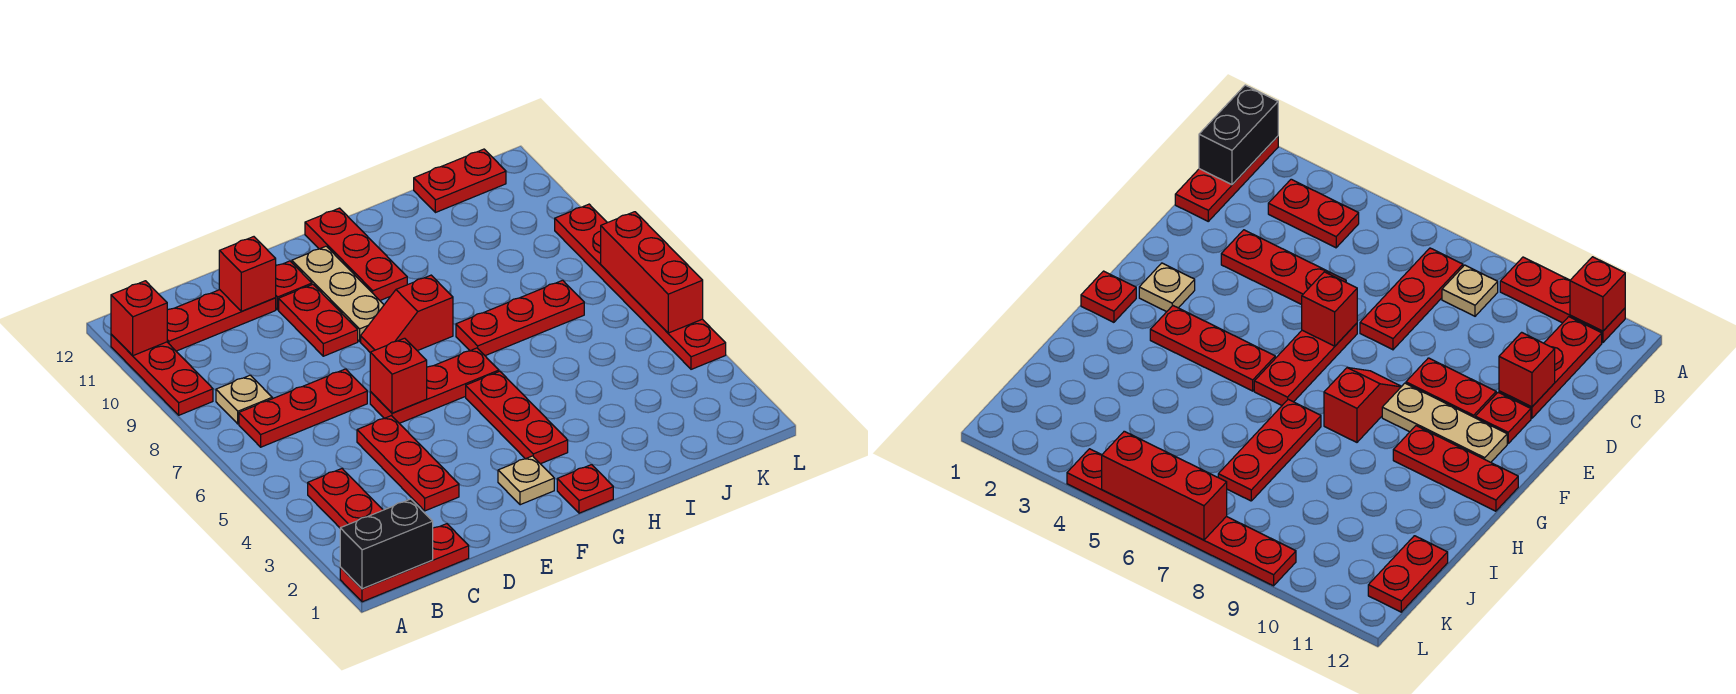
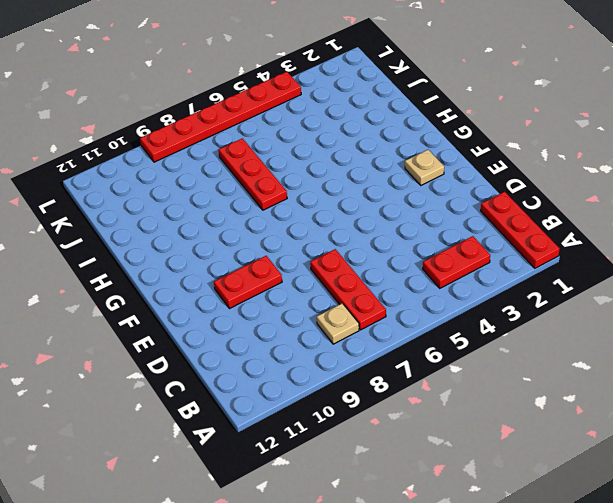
none -> red plate A9:A11 level 1
none -> red plate B11:D11 level 1
none -> red plate D3:D5 level 1

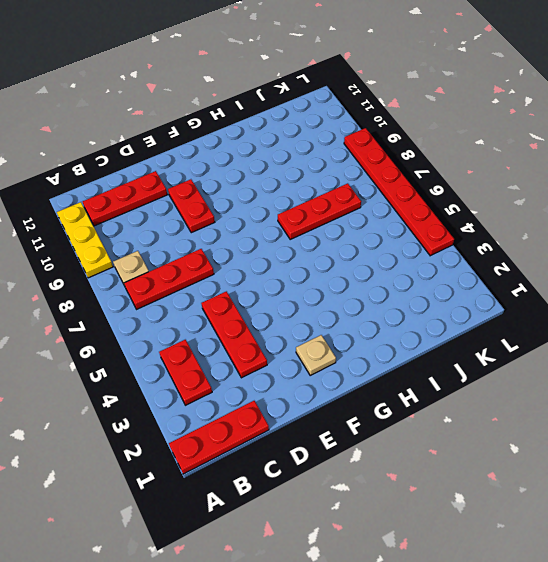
yellow plate A9:A11 level 1 -> red plate A9:A11 level 1
none -> red plate E6:G6 level 1
none -> red plate E11 level 1
none -> red slope F8:G8 level 1 top G

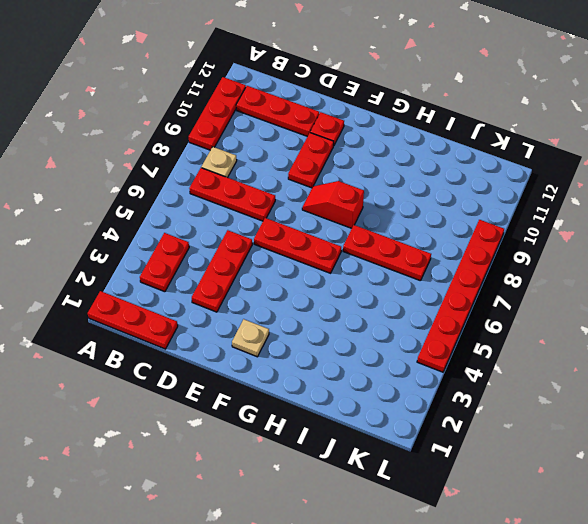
none -> tan plate F9:F11 level 1
none -> red plate G1 level 1
none -> red plate G3:G5 level 1

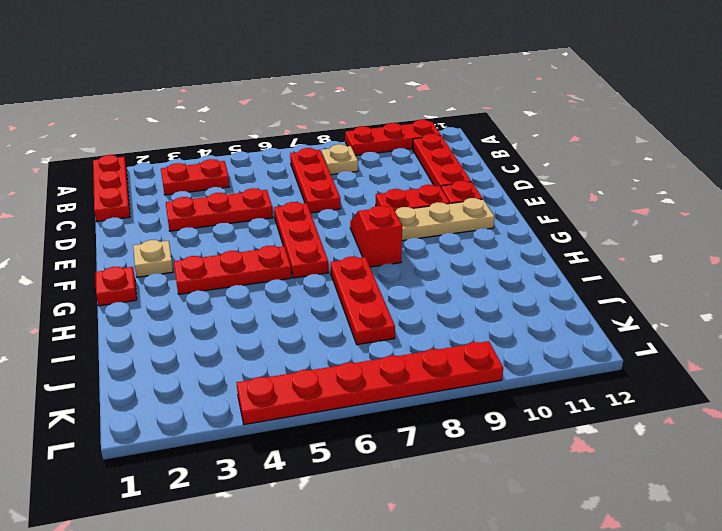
none -> red plate G10:G12 level 1
none -> red plate J12:K12 level 1
none -> black brick A1:B1 level 2

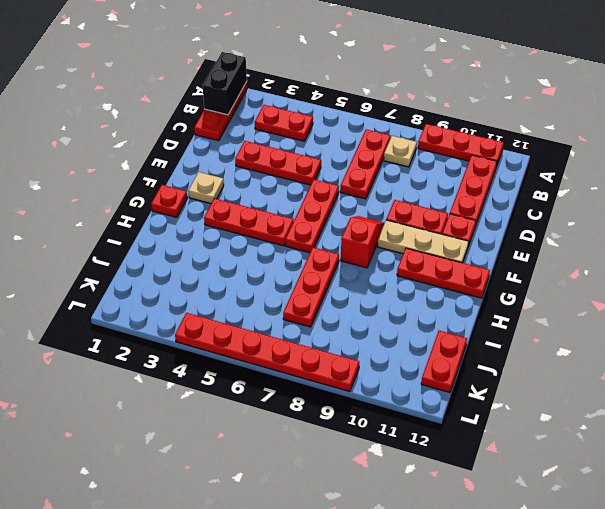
none -> red brick A11 level 2
none -> red brick D11 level 2
none -> red brick E6 level 2

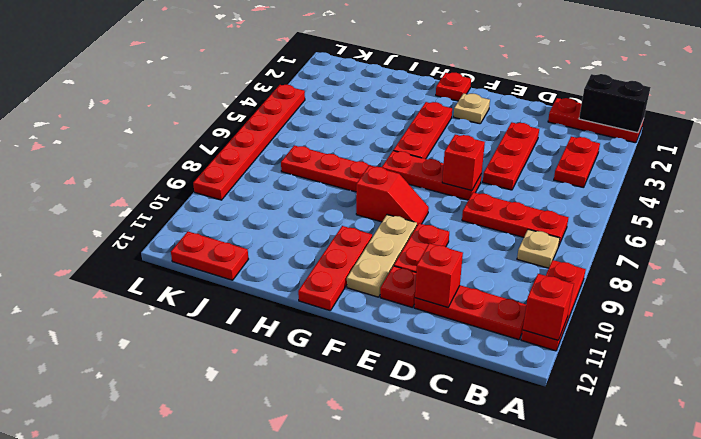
none -> red brick L5:L7 level 2

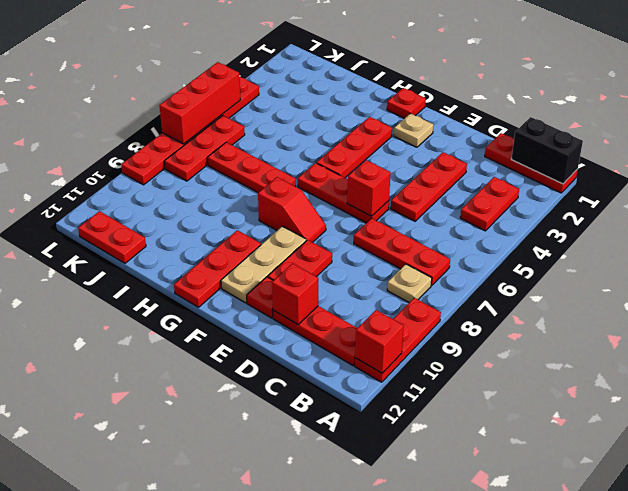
red plate K6:K8 level 1 -> none

